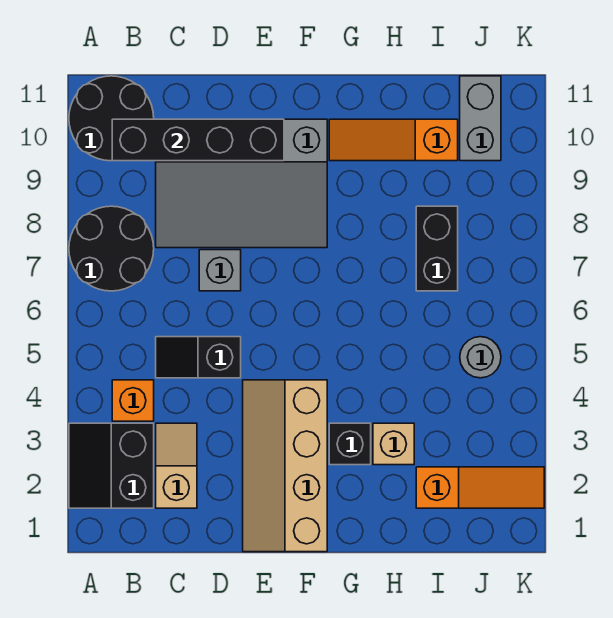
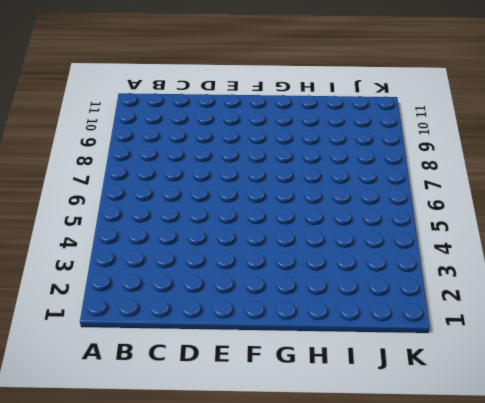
none -> black slope A2:B3 level 1 top B
none -> black round brick A7:B8 level 1
none -> black round brick A10:B11 level 1

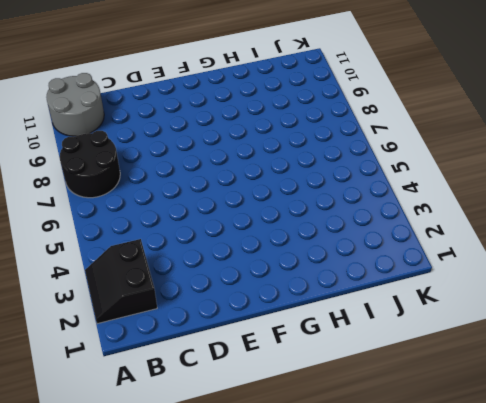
grey round brick A10:B11 level 1 -> black round brick A10:B11 level 1
none -> orange brick B4 level 1
none -> tan slope C2:C3 level 1 top 2
none -> black slope C5:D5 level 1 top D

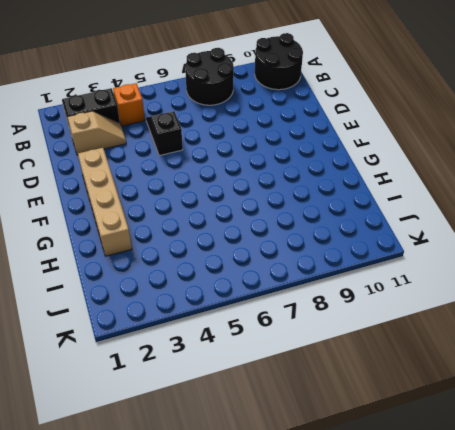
tan brick E2:H2 level 1 -> tan slope E1:F4 level 1 top F
none -> grey slope C8:F10 level 1 top 10
none -> grey brick D7 level 1
none -> black brick G3 level 1

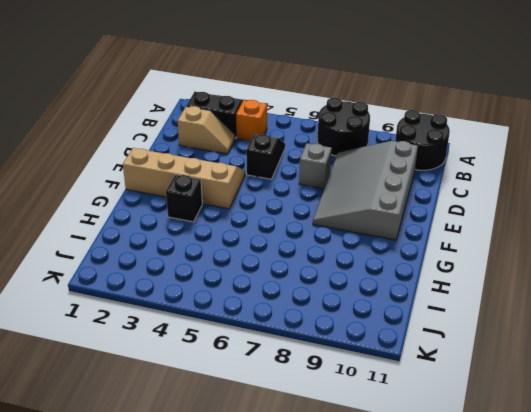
none -> orange slope G10:I10 level 1 top I
none -> tan brick H3 level 1
none -> orange slope I2:K2 level 1 top I

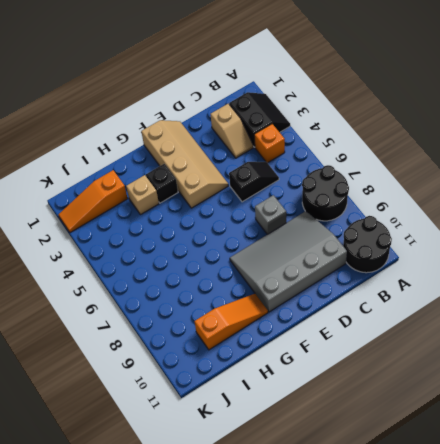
none -> black brick I7:I8 level 1
none -> grey round brick J5 level 1
none -> grey brick J10:J11 level 1

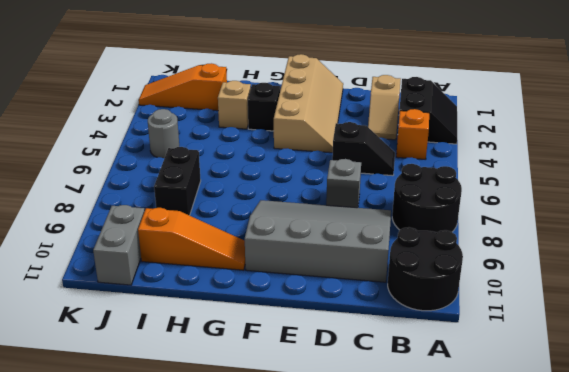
none -> black brick B10:E10 level 2

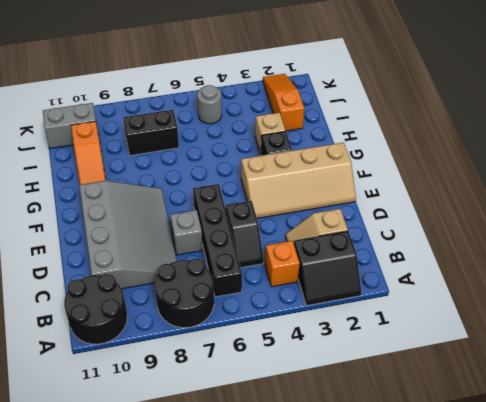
black brick B6:E6 level 1 -> black brick B10:E10 level 2

